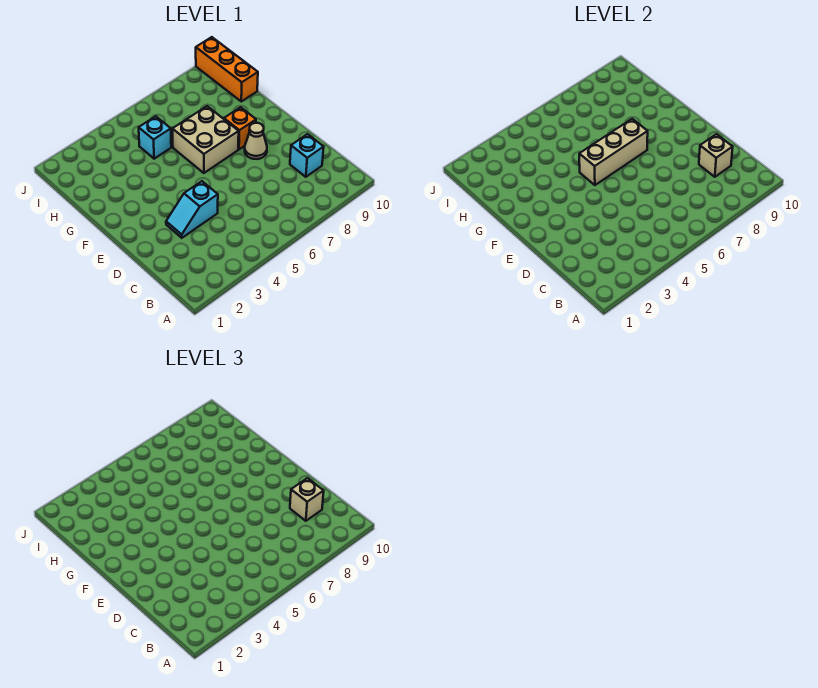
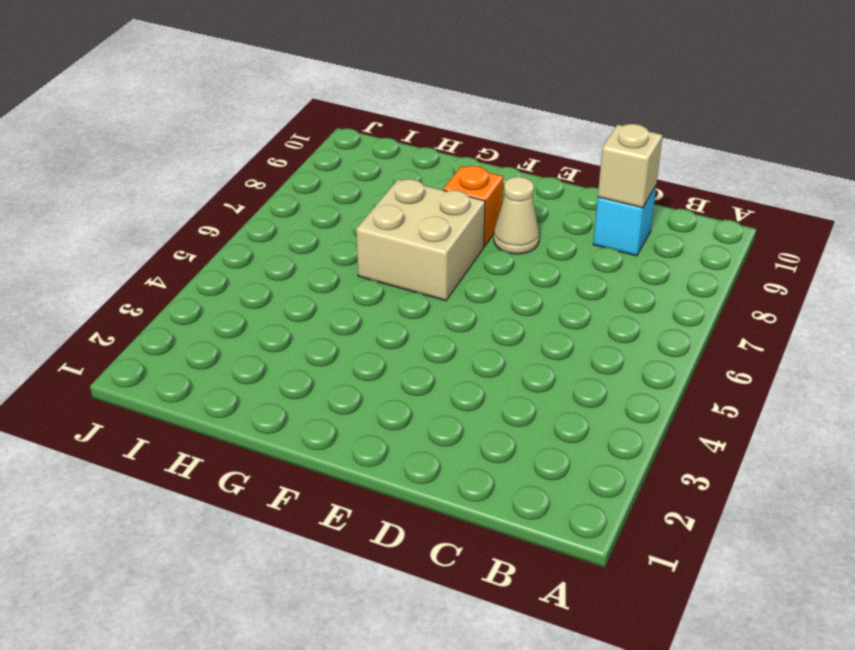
none -> cyan slope D3:D4 level 1 top 4
none -> cyan brick H5 level 1

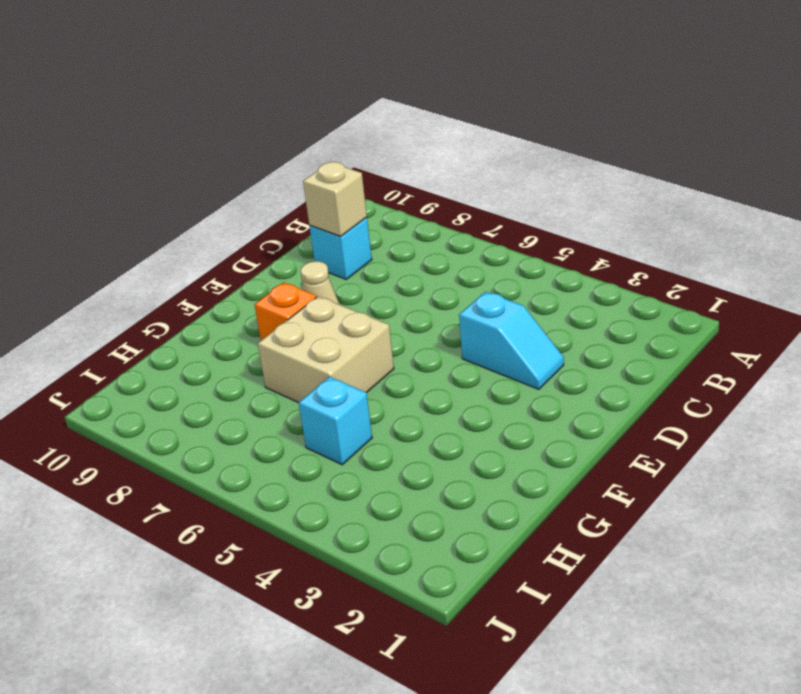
none -> orange brick H10:J10 level 1
none -> tan brick F5:F7 level 2

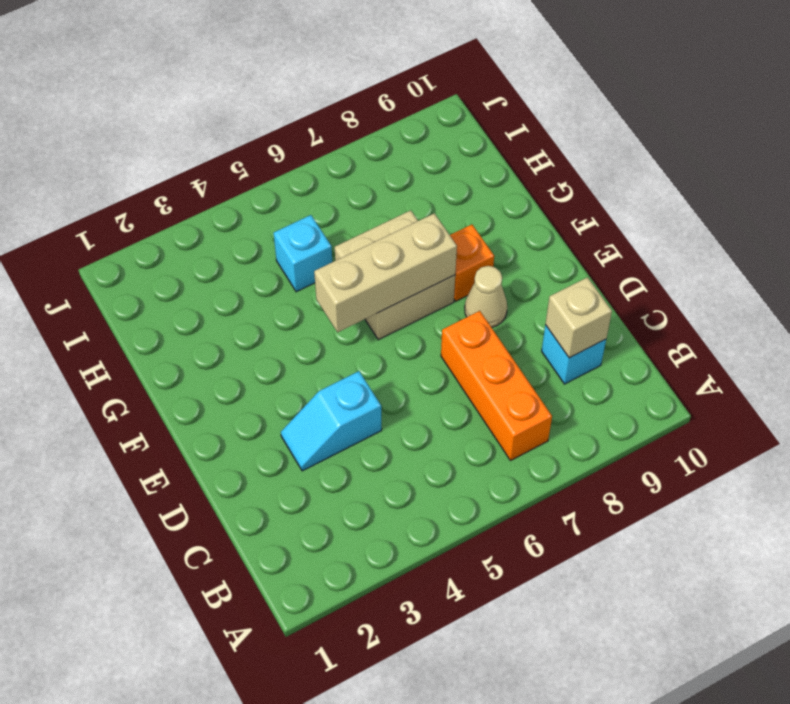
orange brick B7:D7 level 1 -> orange brick H10:J10 level 1
none -> tan brick C9 level 3

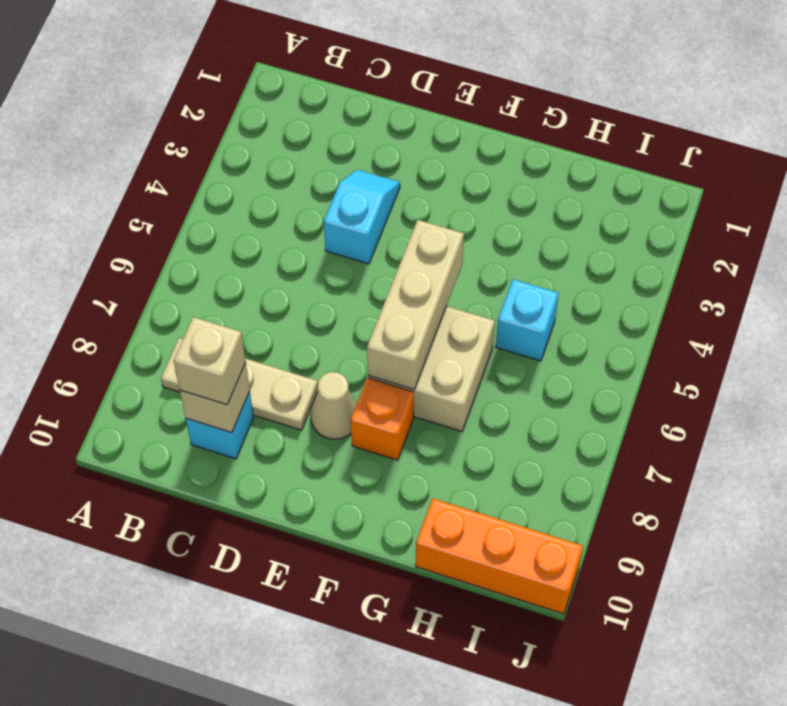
tan plate B8:D8 level 1 -> none

